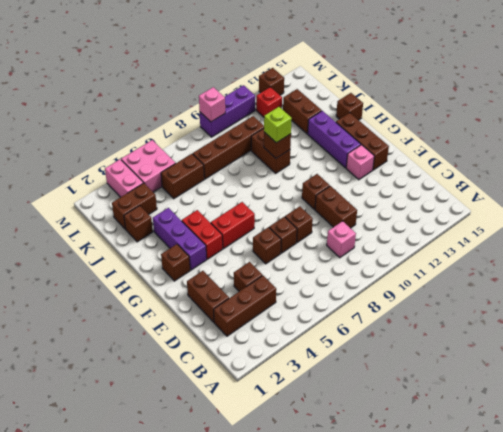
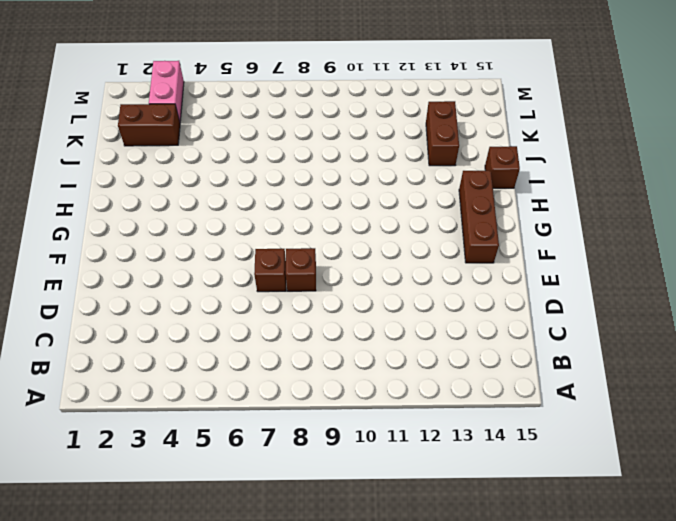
none -> brown brick C2:C4 level 1
none -> pink brick C9 level 1
none -> brown brick D2:E2 level 1
none -> brown brick D4 level 1

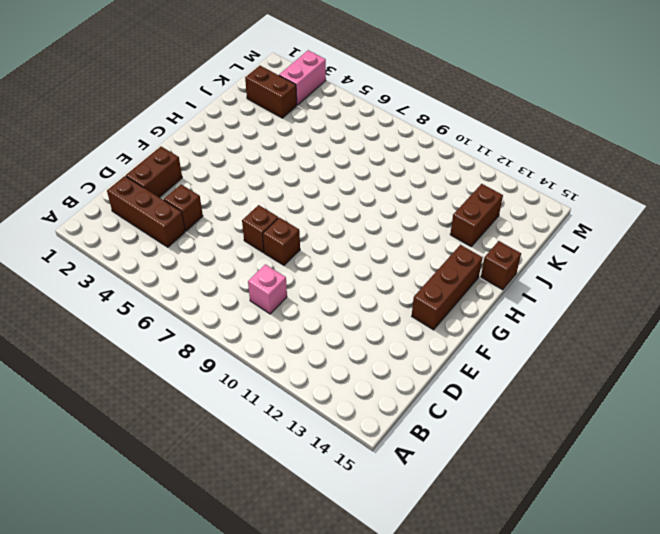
none -> brown brick D10:E10 level 1
none -> brown brick E6 level 1
none -> brown brick F10 level 1
none -> pink brick F13 level 1

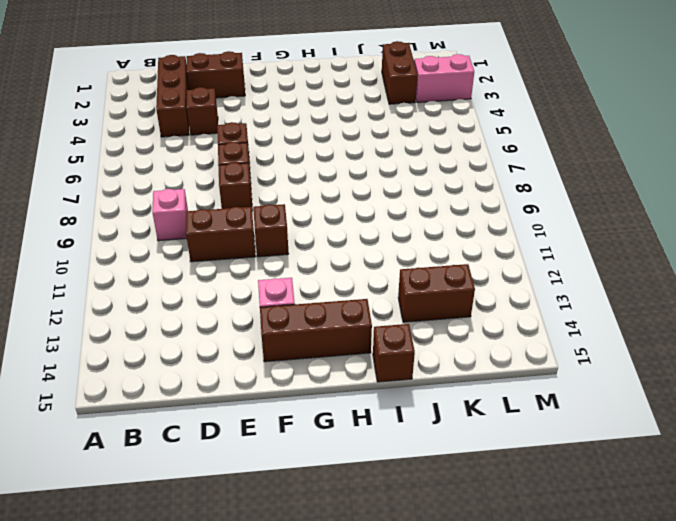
none -> brown brick G2 level 1
none -> purple brick G3:I3 level 1
none -> red brick G4:H4 level 1
none -> red brick G5:G6 level 1

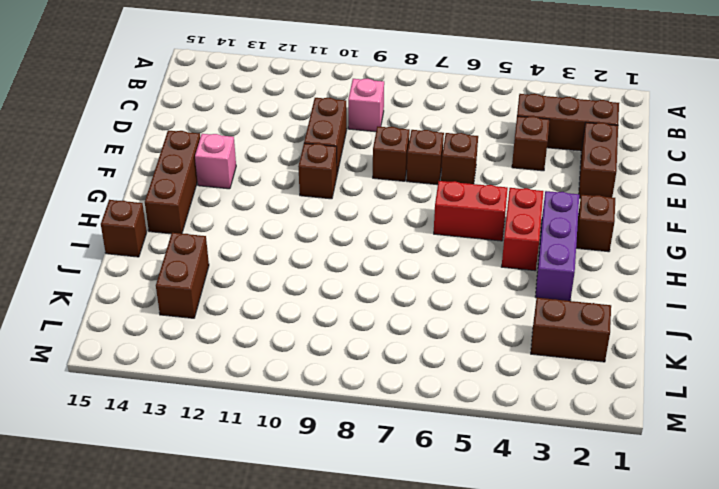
none -> purple brick G13:I13 level 1
none -> brown brick I10:J10 level 1
none -> brown brick J2 level 1
none -> brown brick K5:K6 level 1

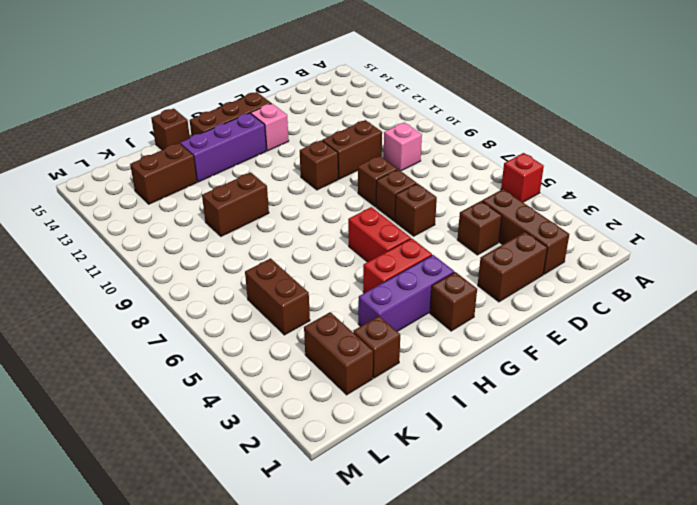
red brick A5 level 1 -> red brick L12 level 1
none -> brown brick K7:K10 level 1
none -> pink brick L3:M3 level 1
none -> pink brick L4:M5 level 1
none -> purple brick M9:M11 level 1

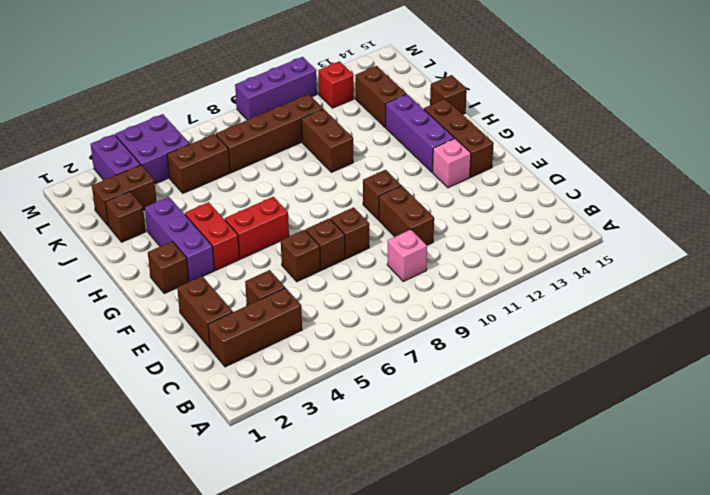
purple brick L3:M3 level 1 -> pink brick L3:M3 level 1
purple brick L4:M5 level 1 -> pink brick L4:M5 level 1
none -> brown brick M13 level 1
none -> brown brick I10 level 2
none -> pink brick M9 level 2
none -> lime brick I10 level 3

